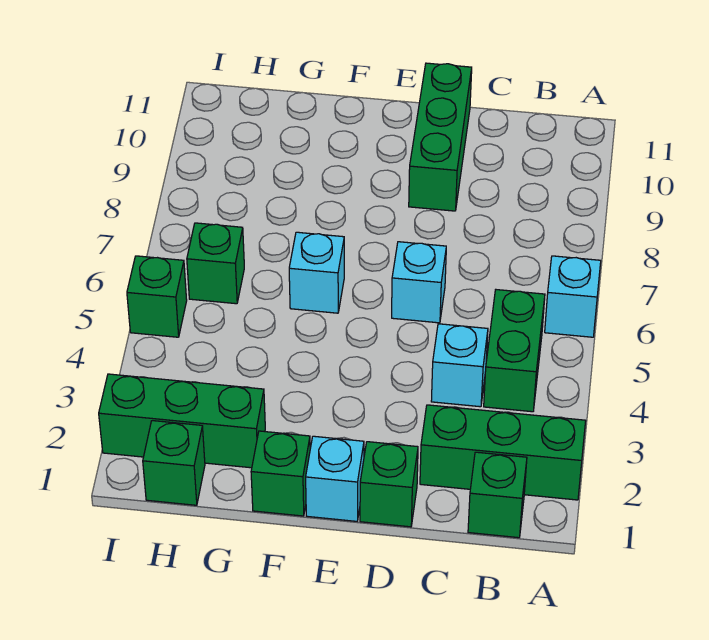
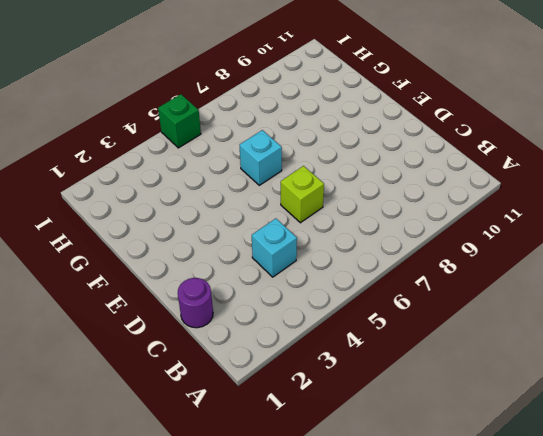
purple round brick C1 level 1 -> none
lime brick D6 level 1 -> cyan brick D6 level 1
none -> green brick A2:C2 level 1
none -> cyan brick A6 level 1
none -> green brick B1 level 1

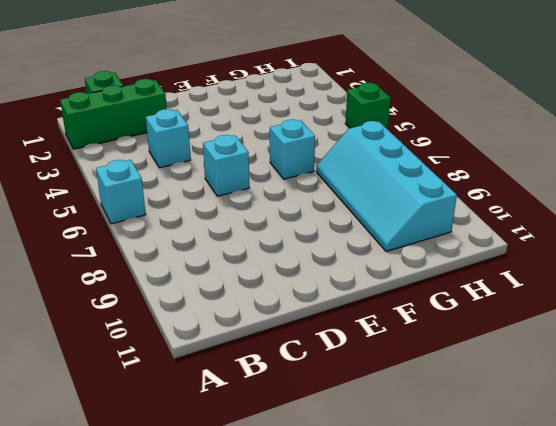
cyan slope G7:H10 level 1 top H -> none
none -> green brick B4:B5 level 1
none -> green brick D1 level 1
none -> green brick D9:D11 level 1

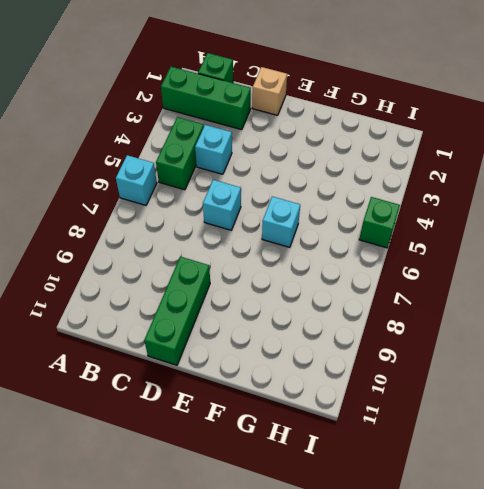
tan brick D1 level 1 -> green brick D1 level 1
none -> cyan brick E1 level 1
none -> green brick F1 level 1
none -> green brick G2:I2 level 1

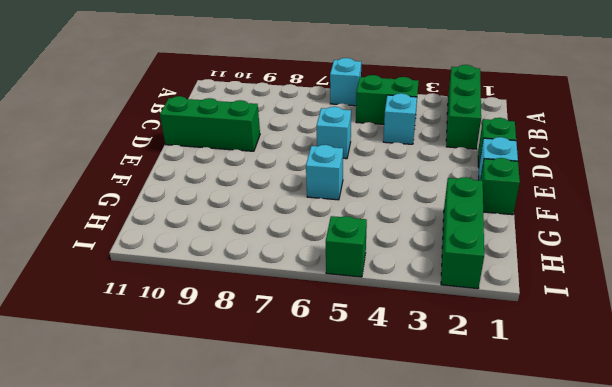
none -> green brick B1 level 1
none -> green brick H1 level 1
none -> green brick H6 level 1

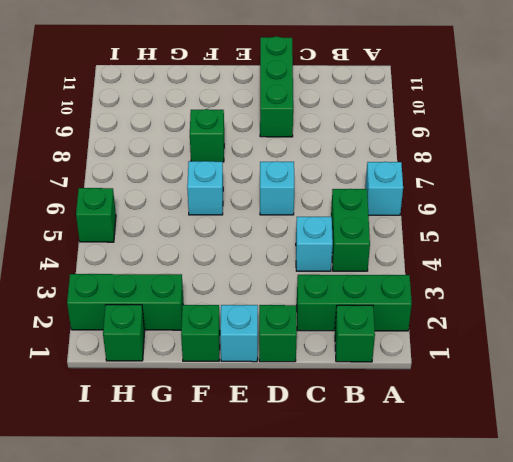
green brick F8 level 1 -> green brick H6 level 1

